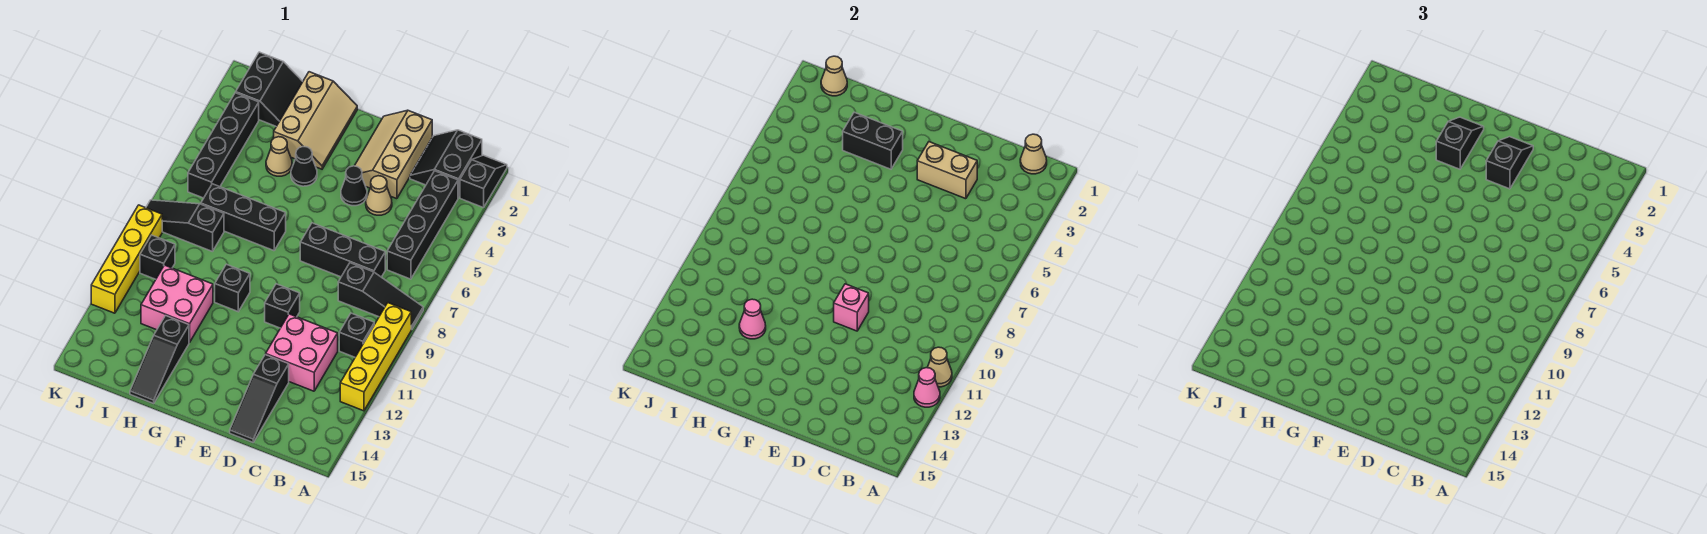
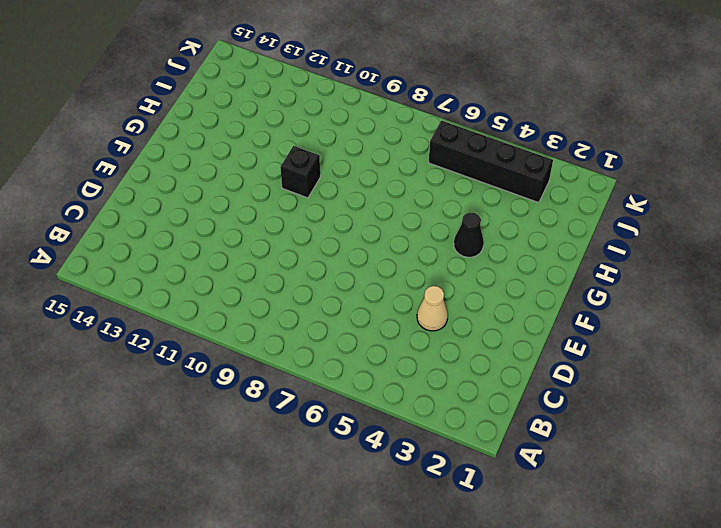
none -> black slope A1:A2 level 1 top 2
none -> black slope A8:C8 level 1 top C
none -> yellow brick A9:A12 level 1
none -> black slope B1:C2 level 1 top B

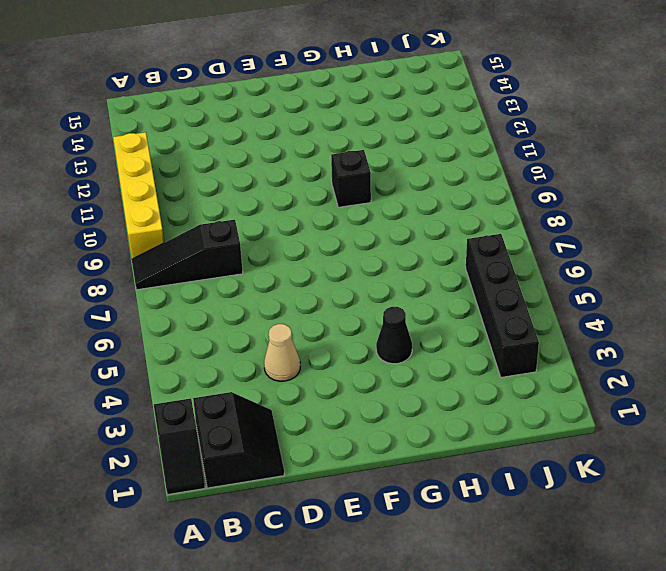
none -> black brick B3:B6 level 1
none -> black brick B10 level 1
none -> black brick C7:E7 level 1
none -> pink brick C11:D12 level 1

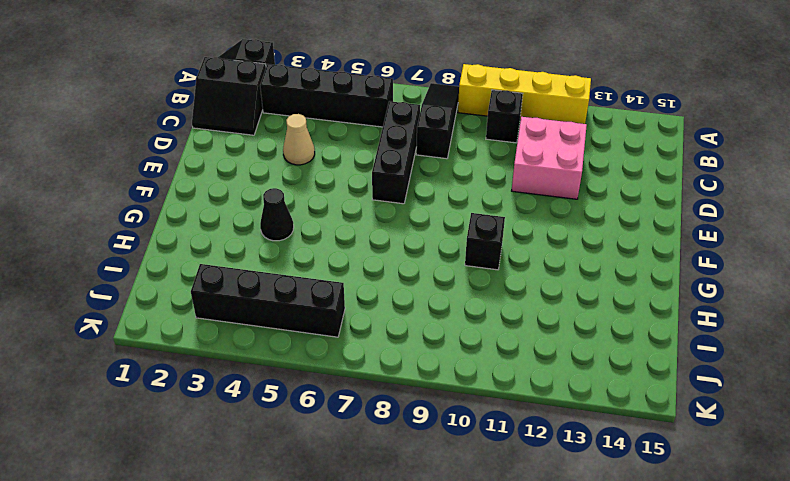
none -> tan slope D1:E3 level 1 top D
none -> black slope D13:D15 level 1 top 13
none -> black cone E4 level 1
none -> black brick E10 level 1

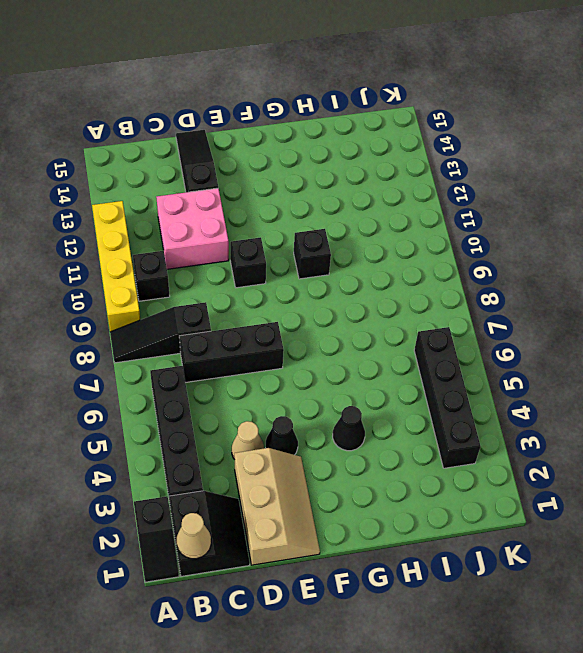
none -> tan slope G1:H3 level 1 top H
none -> black brick G7:I7 level 1
none -> tan cone H4 level 1
none -> pink brick H11:I12 level 1

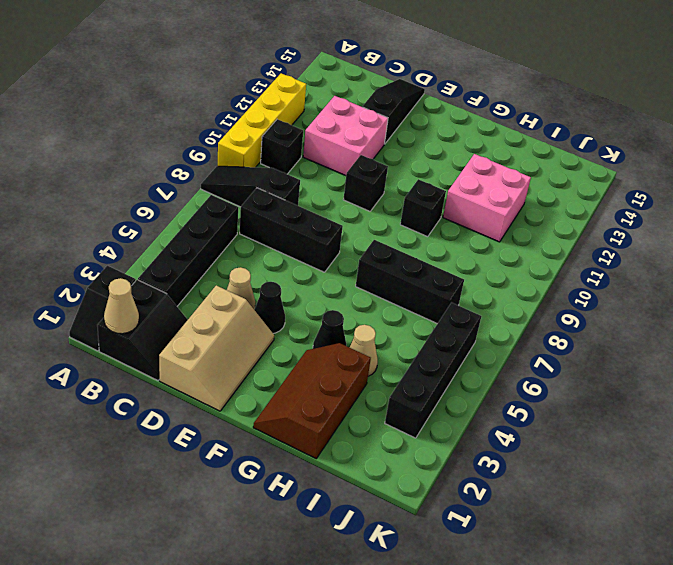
brown slope G1:H3 level 1 top H -> tan slope G1:H3 level 1 top H
none -> black slope H13:H15 level 1 top 13
none -> black slope I1:J2 level 1 top J
none -> black slope I8:K8 level 1 top I
none -> black brick J10 level 1

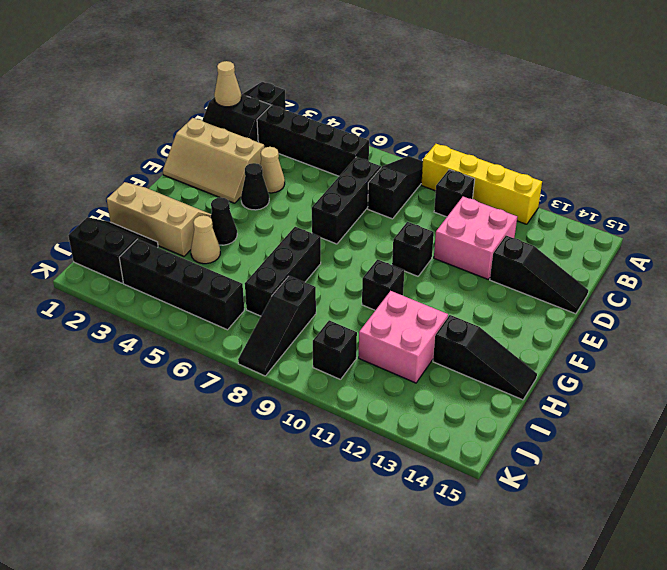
none -> yellow brick K9:K12 level 1
none -> tan cone A11 level 2
none -> pink cone A12 level 2
none -> tan brick D3:E3 level 2

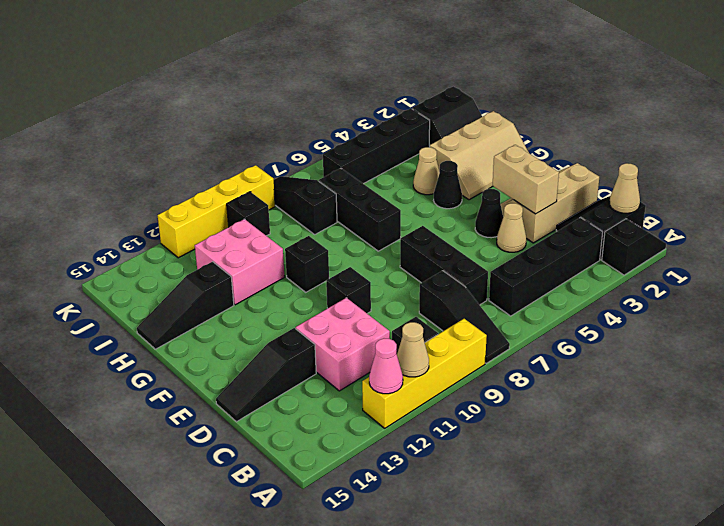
none -> pink brick E10 level 2
none -> black brick G3:H3 level 2
none -> pink cone H12 level 2
none -> tan cone J1 level 2

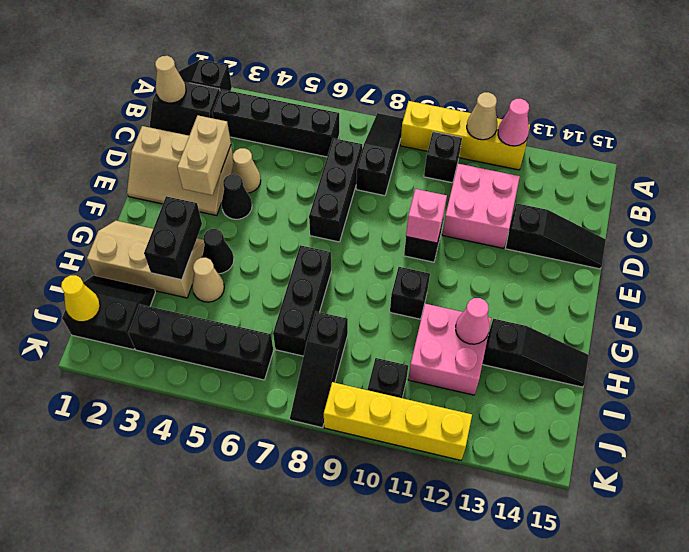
yellow cone J1 level 2 -> tan cone J1 level 2
none -> black slope E2:E3 level 3 top 3
none -> black slope G2:G3 level 3 top 3

